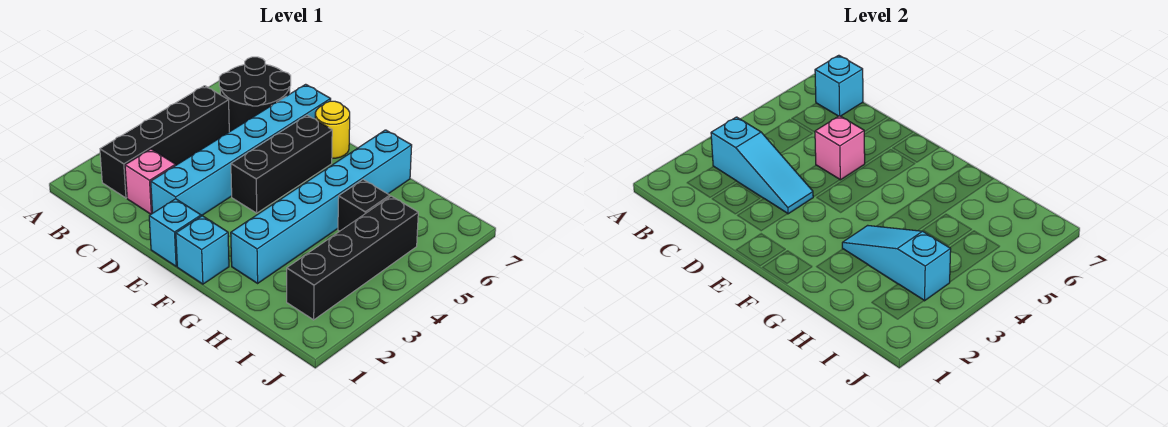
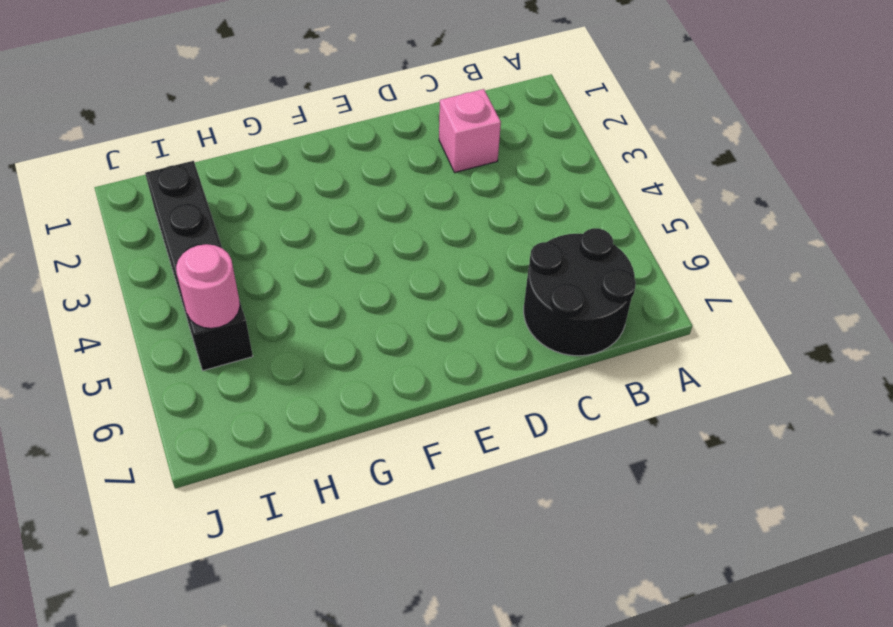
pink round brick I5 level 2 -> none
none -> black brick B2:B5 level 1
none -> cyan brick D2:D7 level 1
none -> cyan brick E1 level 1

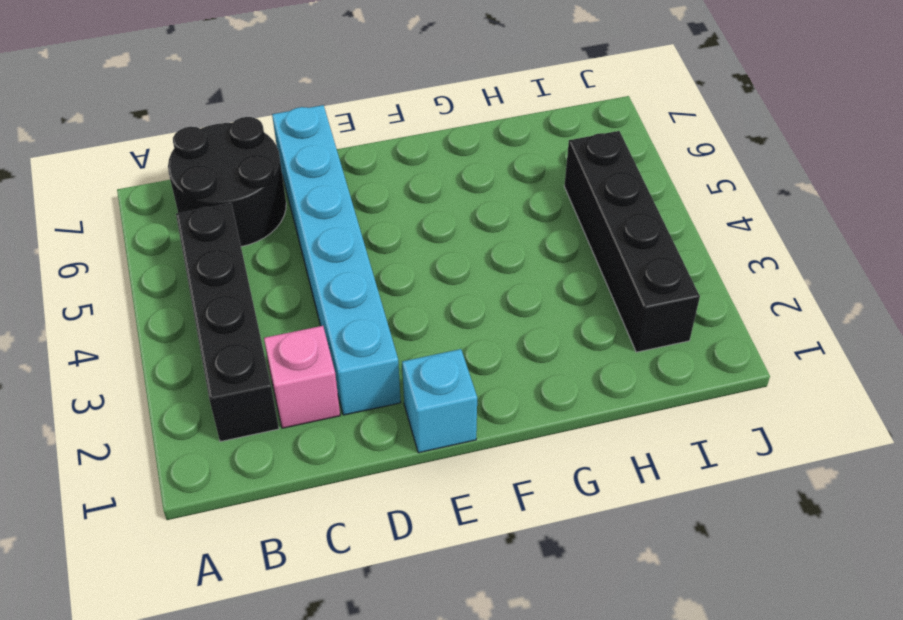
none -> black brick E4:E6 level 1
none -> yellow round brick E7 level 1
none -> cyan brick F1 level 1

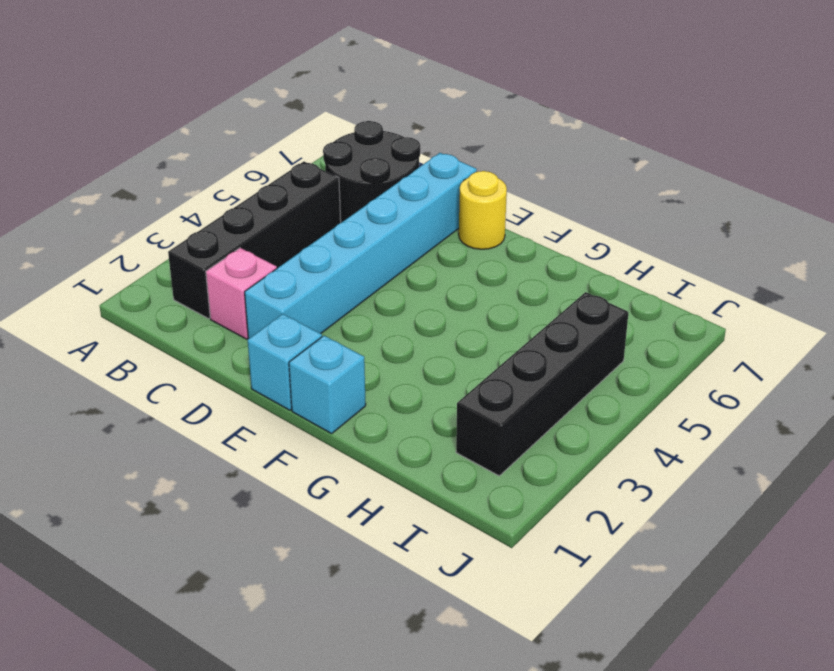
none -> black brick E4:E6 level 1
none -> cyan brick G2:G7 level 1
none -> black brick H5 level 1

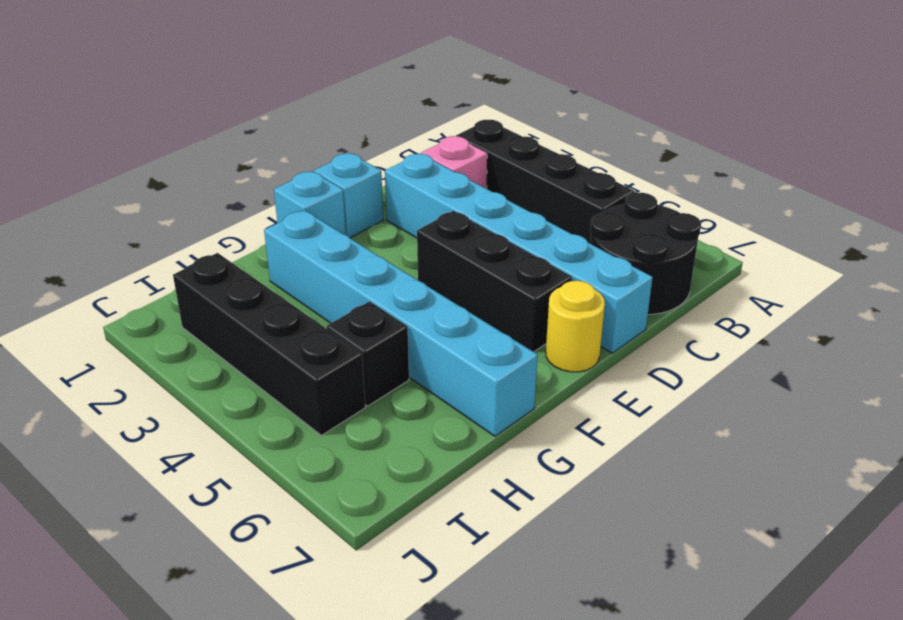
none -> cyan slope B3:D3 level 2 top B
none -> cyan brick B7 level 2
none -> pink brick D5 level 2

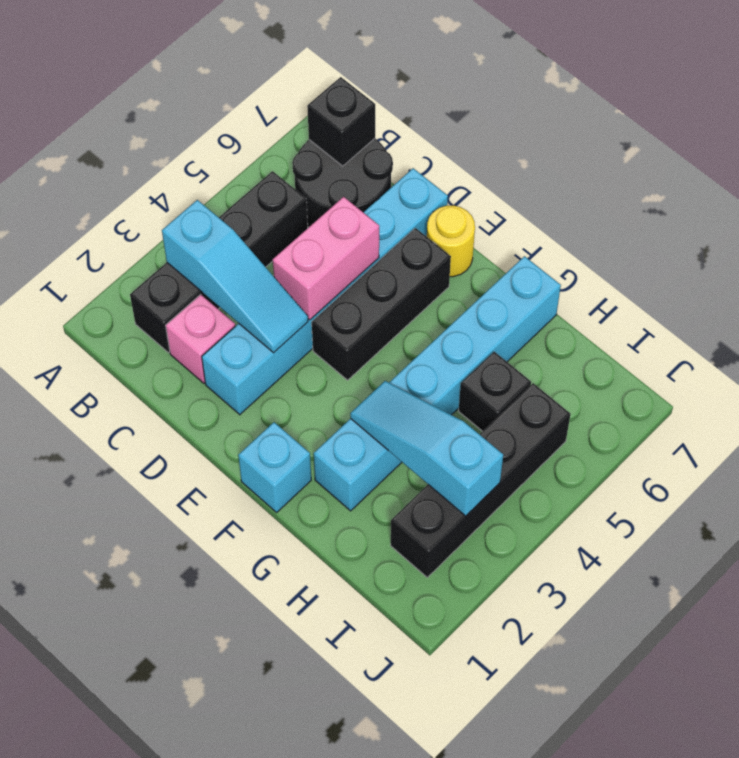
black brick B7 level 2 -> cyan brick B7 level 2
pink brick D4:D5 level 2 -> pink brick D5 level 2
none -> cyan brick E1 level 1

